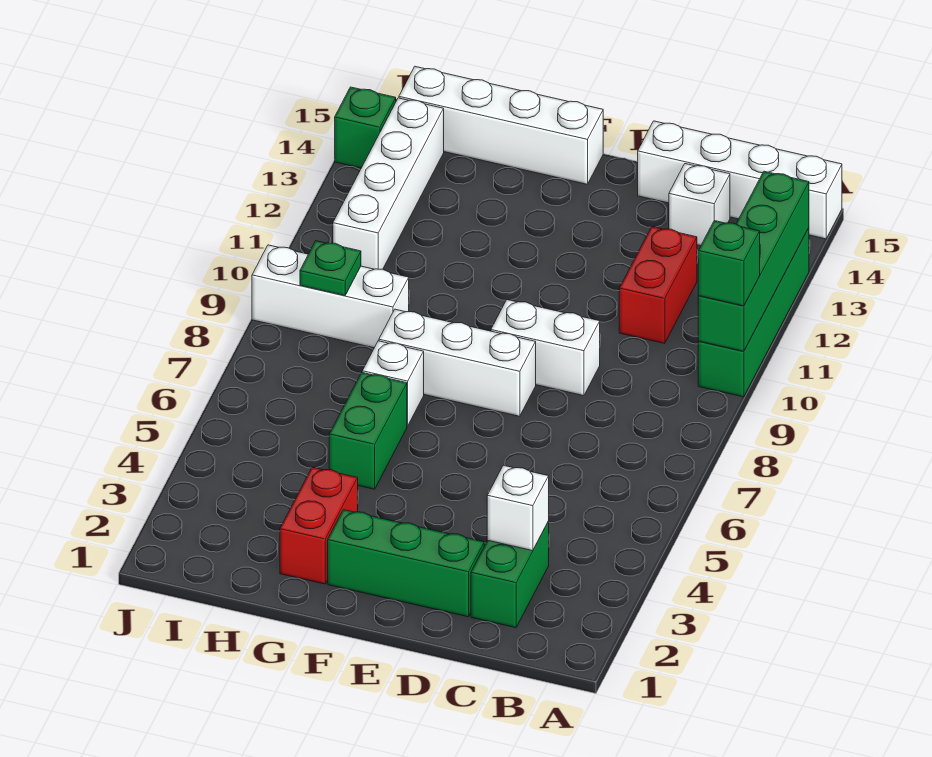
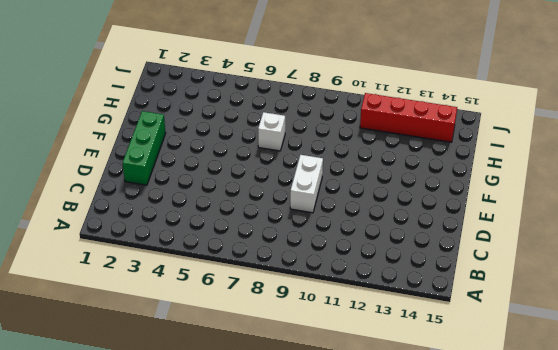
red brick I11:I14 level 1 -> white brick I11:I14 level 1
none -> green brick A10:A13 level 1
none -> white brick A15:D15 level 1
none -> green brick C2:C3 level 1

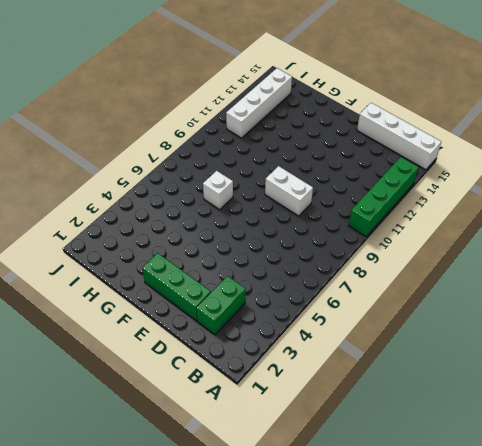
none -> red brick C11:C12 level 1
none -> white brick C14 level 1
none -> white brick E8:G8 level 1

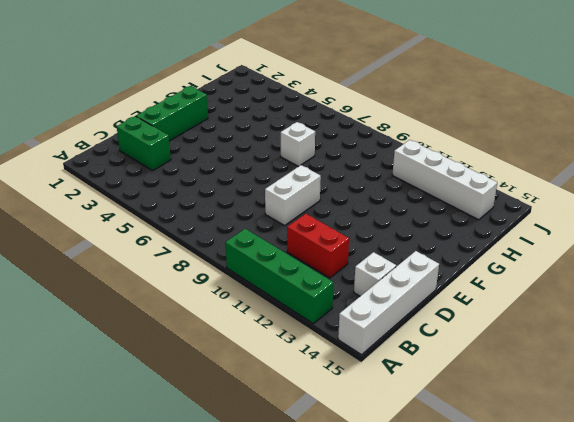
none -> white brick E8:G8 level 1
none -> white brick F15:I15 level 1
none -> red brick G2:G3 level 1

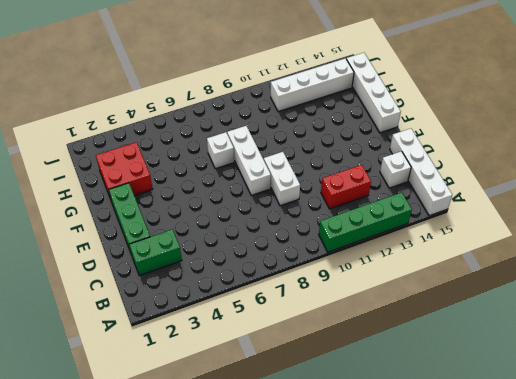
red brick G2:H3 level 1 -> red brick G2:G3 level 1
none -> green brick G5:G6 level 1
none -> white brick H9:J9 level 1
none -> green brick J14 level 1

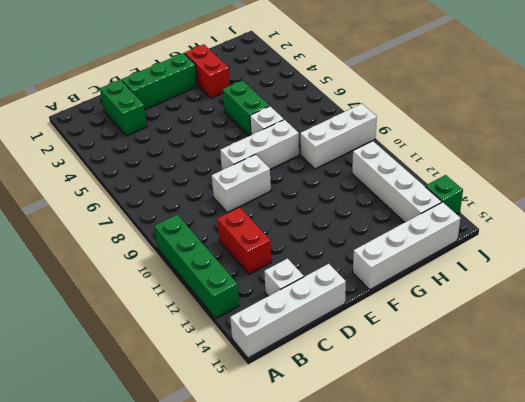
none -> green brick A10:A13 level 2
none -> white brick C3 level 2
none -> green plate I9 level 2

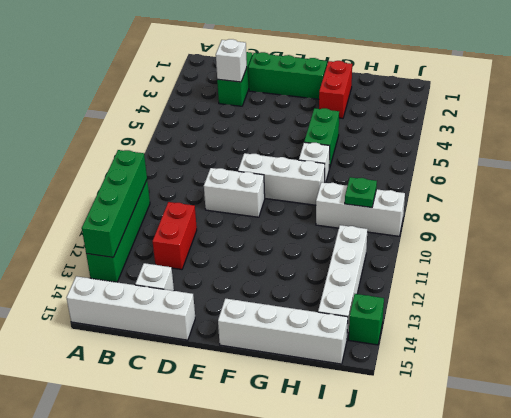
none -> green brick A10 level 3

